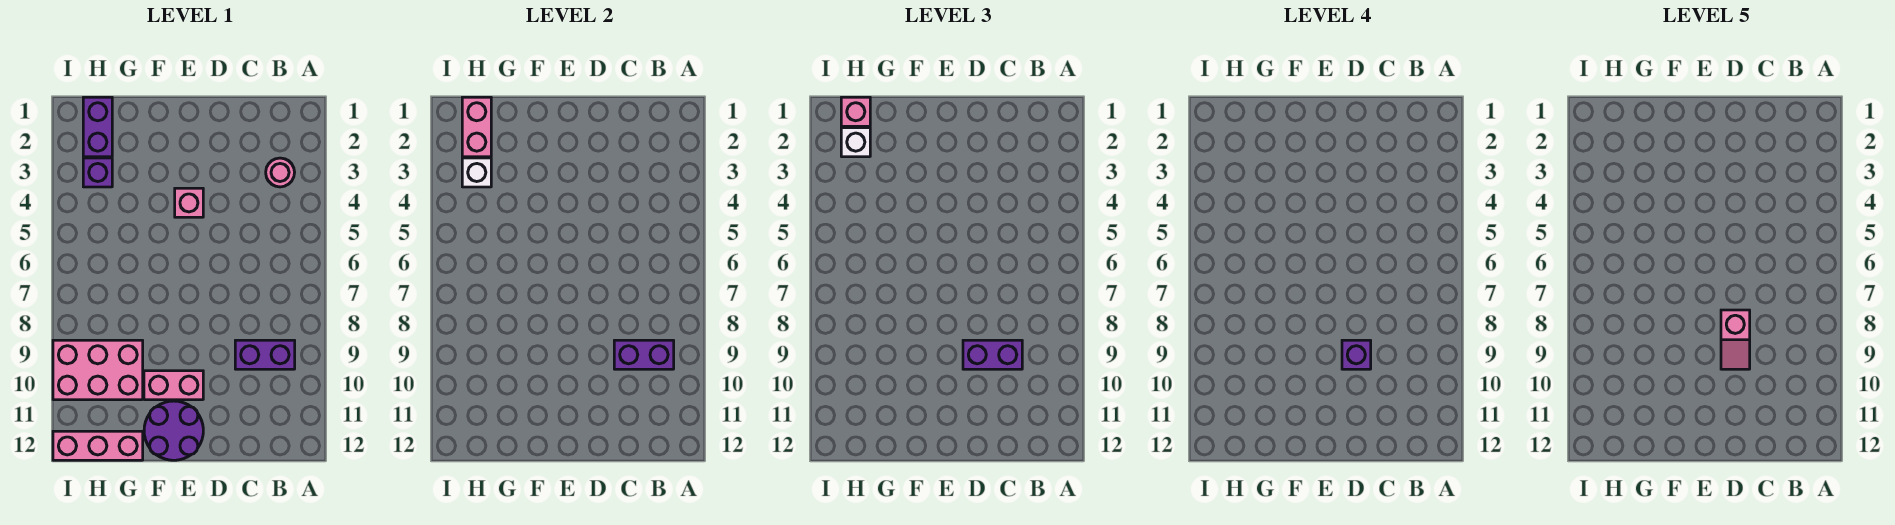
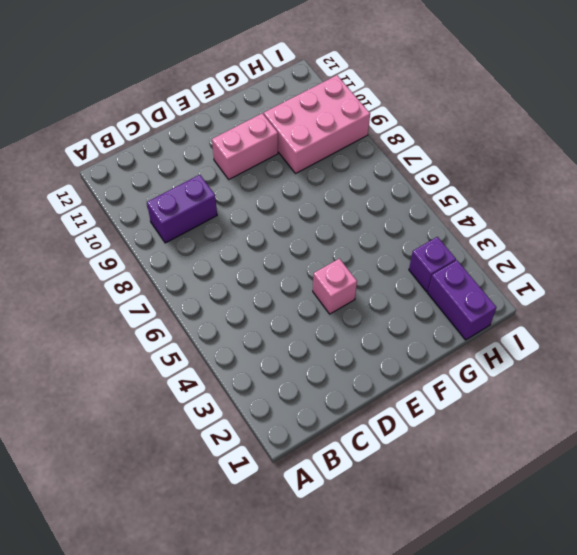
none -> pink round brick B3 level 1
none -> purple round brick E11:F12 level 1
none -> pink brick G12:I12 level 1

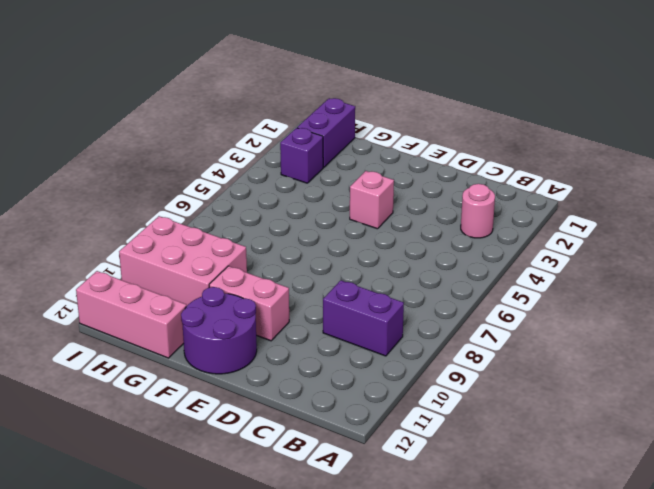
none -> purple brick B9:C9 level 2
none -> pink brick H1:H2 level 2
none -> white brick H3 level 2

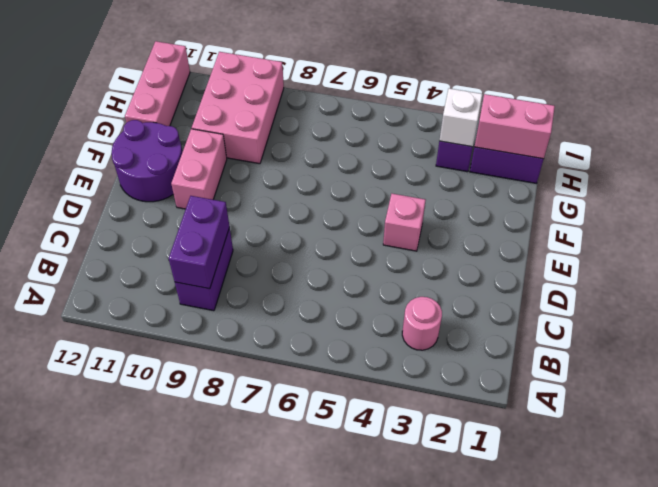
none -> purple brick C9:D9 level 3
none -> pink brick H1 level 3
none -> white brick H2 level 3

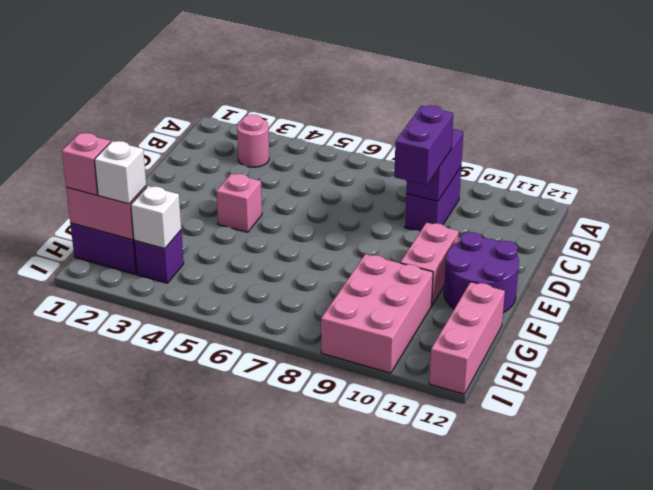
none -> purple brick D9 level 4
none -> pink slope D8:D9 level 5 top 8

